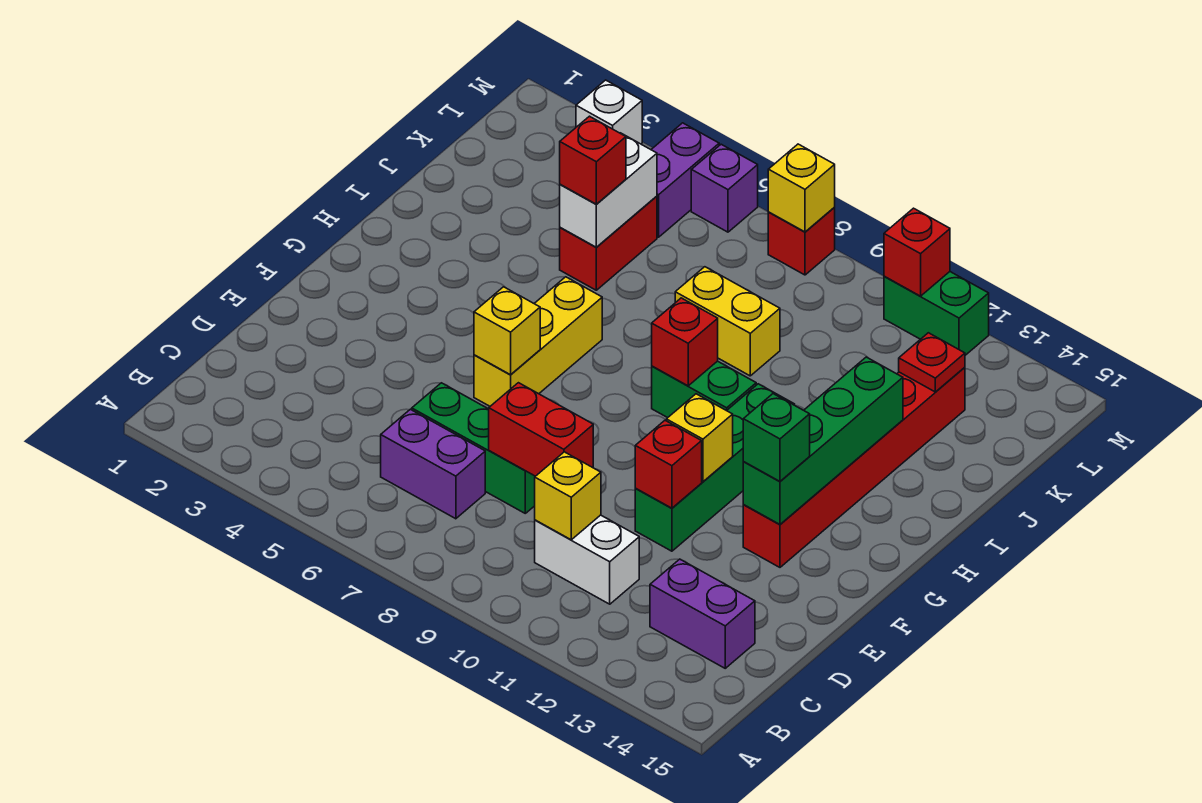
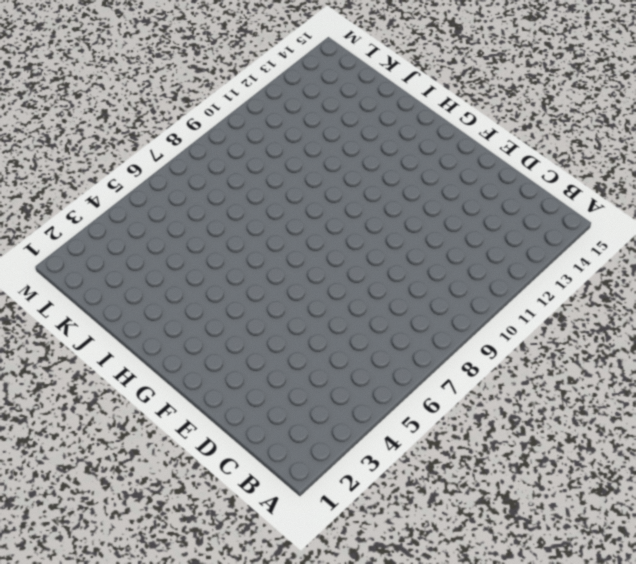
none -> purple brick C6:C7 level 1
none -> white brick C10:C11 level 1
none -> purple brick C13:C14 level 1

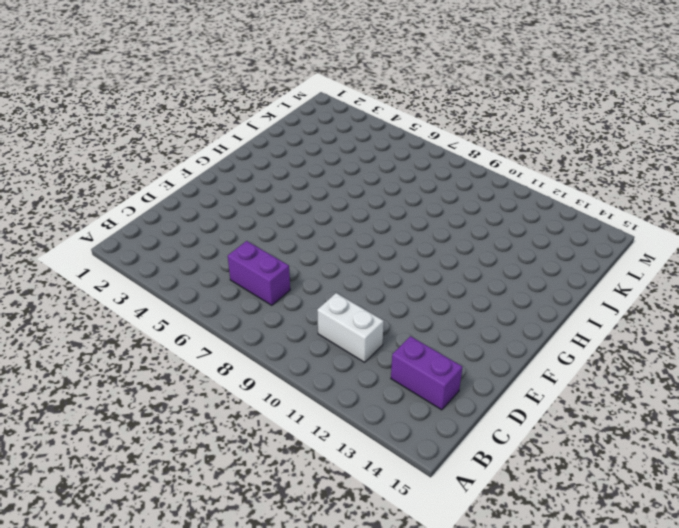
none -> green brick D6:D8 level 1
none -> green brick E11:H11 level 1
none -> yellow brick F6:H6 level 1

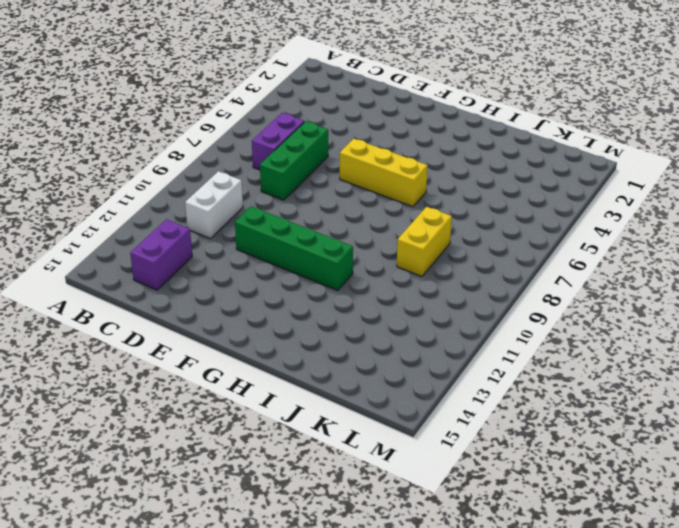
none -> red brick F13:K13 level 1
none -> green brick H9:H10 level 1
none -> red brick J5:K5 level 1

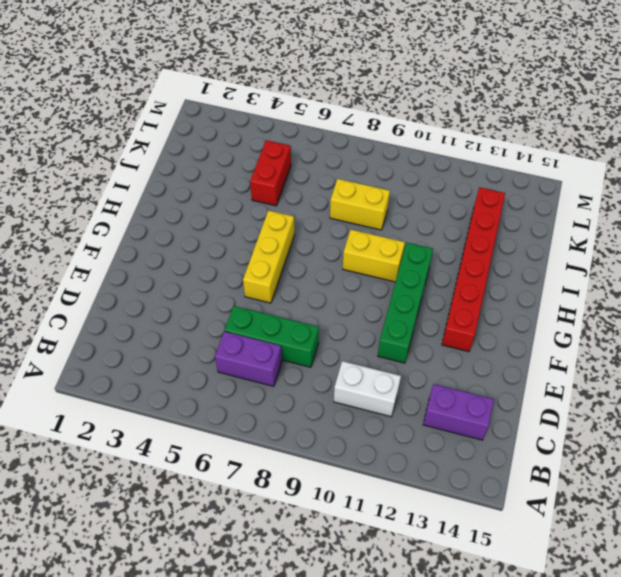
yellow brick H9:H10 level 1 -> green brick H9:H10 level 1
none -> purple brick L5:M5 level 1
none -> white brick M3 level 1
none -> purple brick M6 level 1

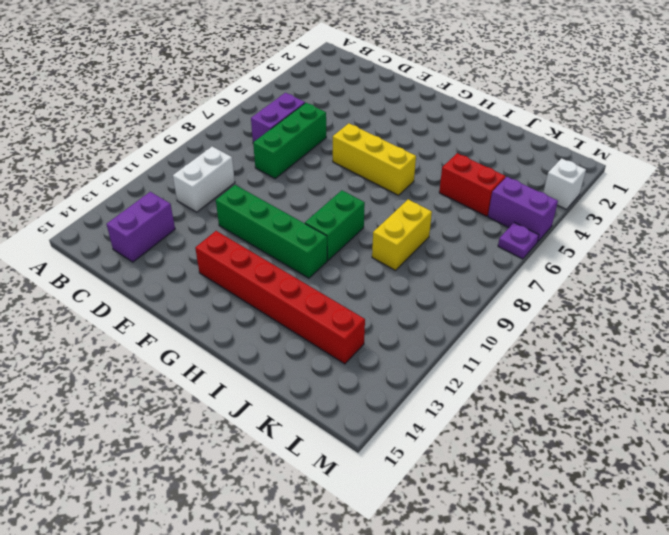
purple plate M6 level 1 -> purple brick M6 level 1
none -> red brick M8 level 1
none -> green brick M11:M12 level 1
none -> yellow brick C10 level 2

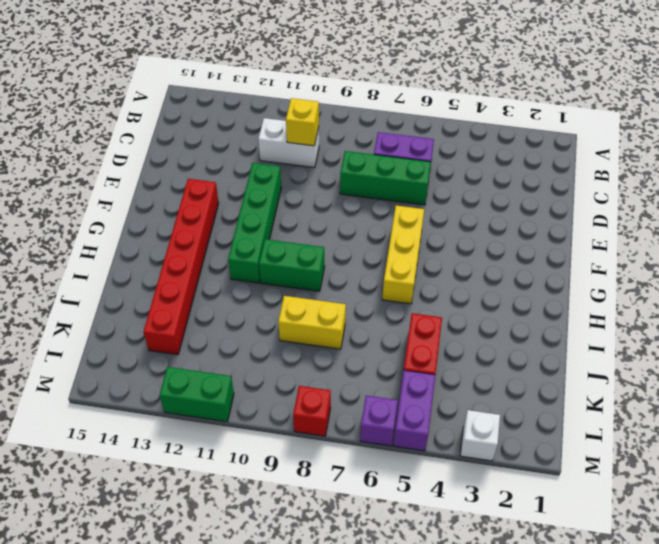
none -> purple brick C13:C14 level 1
none -> red brick D8:D9 level 2
none -> red brick E11 level 2

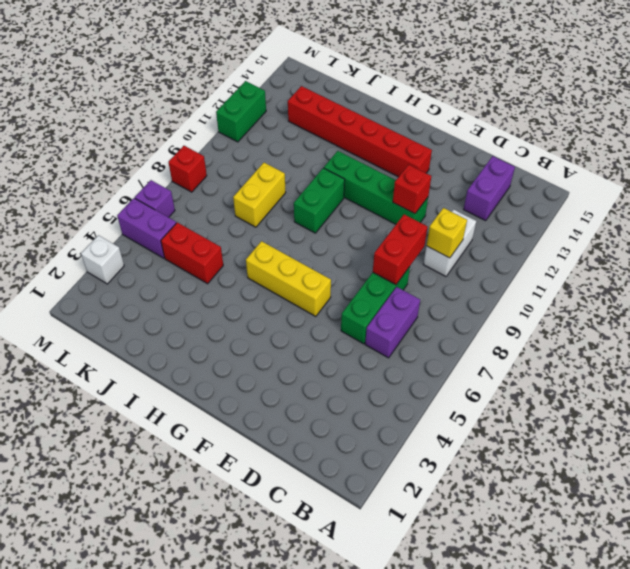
none -> yellow brick F6 level 2
none -> yellow brick F11 level 2
none -> green brick F13:I13 level 2

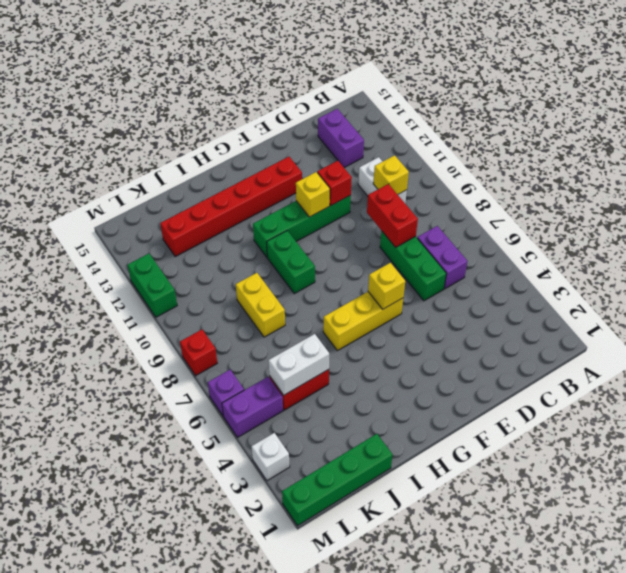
green brick J1:M1 level 1 -> green brick F13:I13 level 2
none -> red brick H9 level 2
none -> red plate K13 level 2
none -> yellow brick M8 level 2

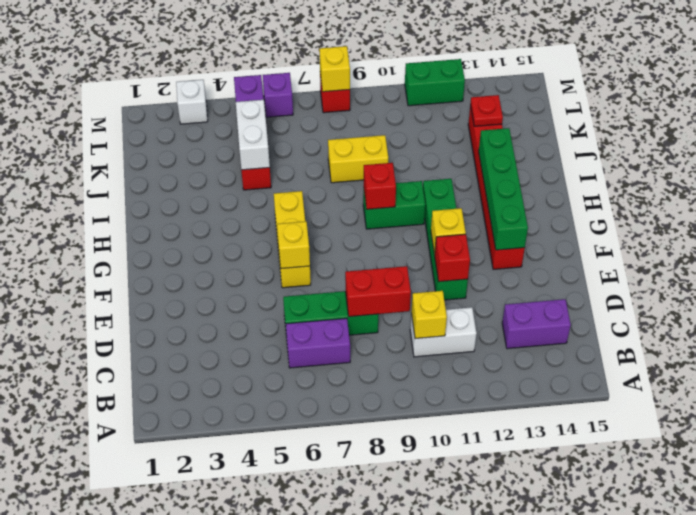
none -> red brick M11 level 2
none -> green brick F13 level 3
none -> red brick J5 level 3

